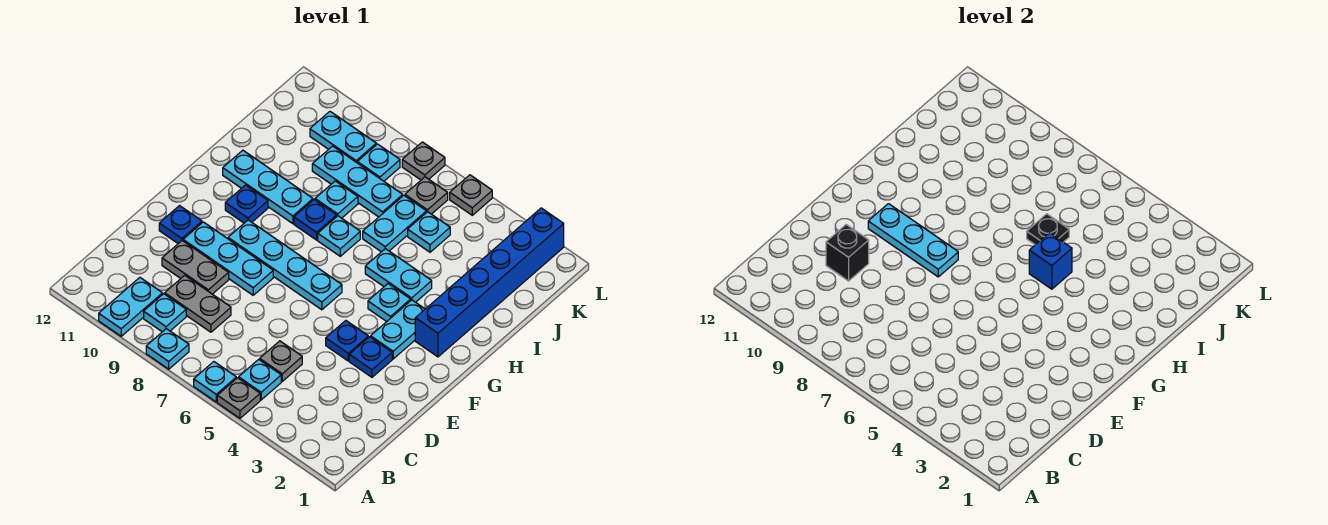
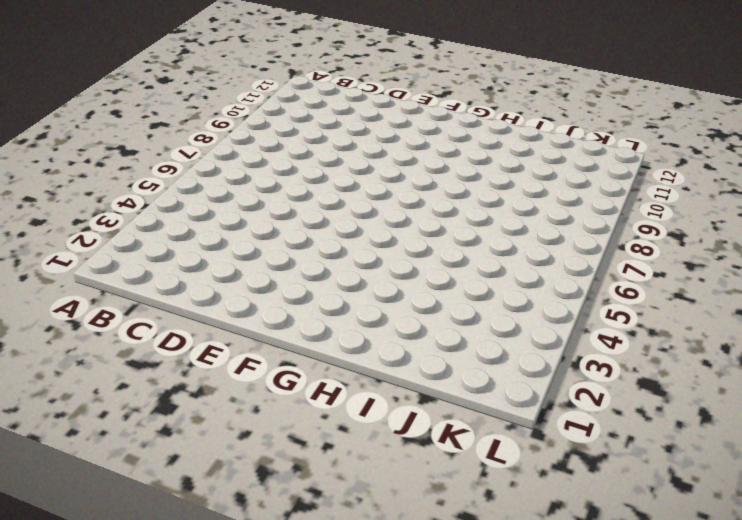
none -> grey plate A5 level 1
none -> cyan plate A6 level 1
none -> cyan plate A8 level 1
none -> cyan plate A10:B10 level 1

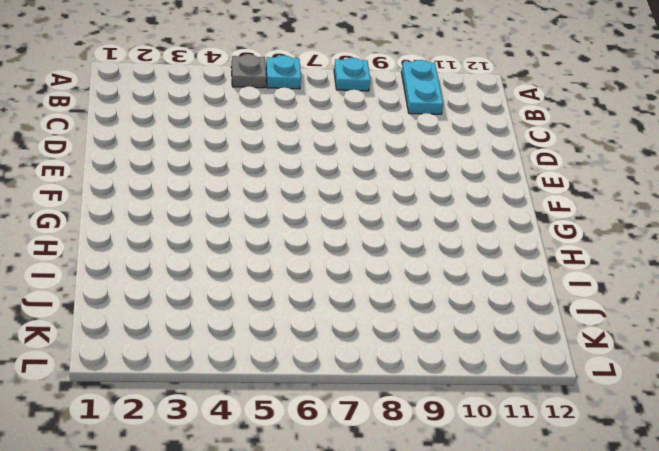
none -> cyan plate B5 level 1
none -> cyan plate B9 level 1
none -> grey plate C5 level 1
none -> grey plate C8:C9 level 1

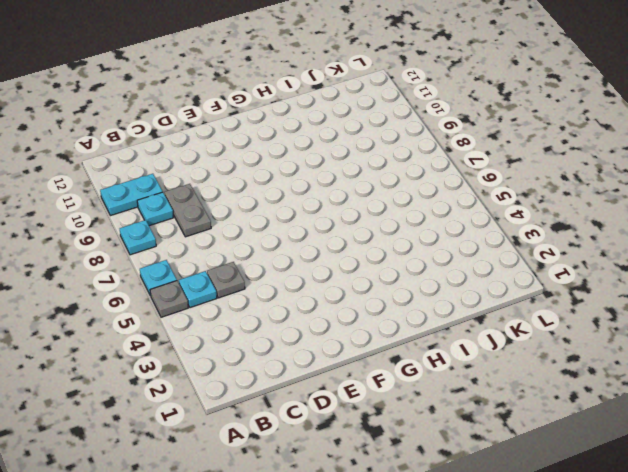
none -> grey plate D9:D10 level 1
none -> blue plate E3 level 1
none -> blue plate E4 level 1
none -> cyan plate E8:E10 level 1

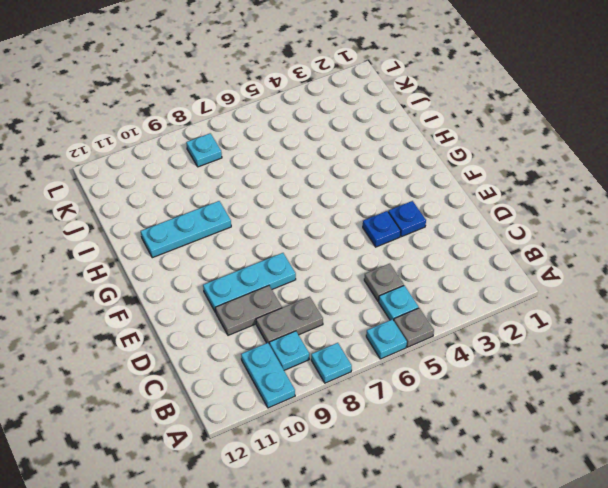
none -> blue plate E11 level 1
none -> cyan plate F3:G3 level 1
none -> cyan plate F6:F9 level 1
none -> blue brick G2:L2 level 1

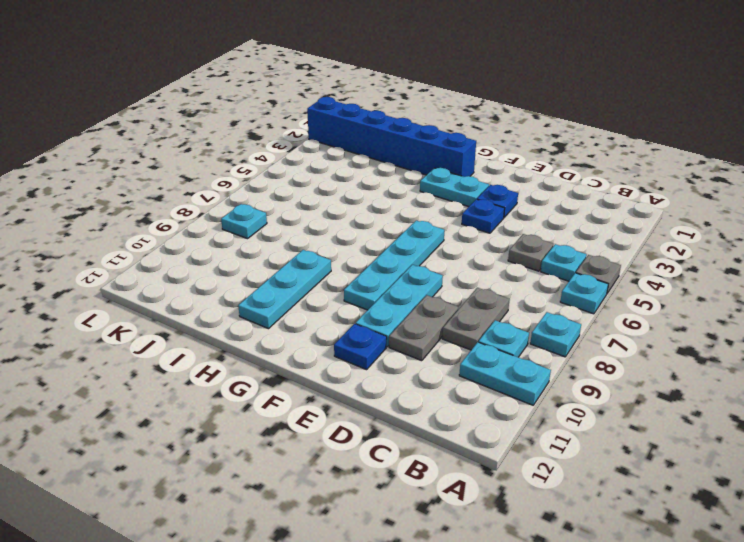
none -> cyan plate G4 level 1
none -> blue plate G10 level 1
none -> cyan plate H4:H5 level 1
none -> cyan plate H7 level 1

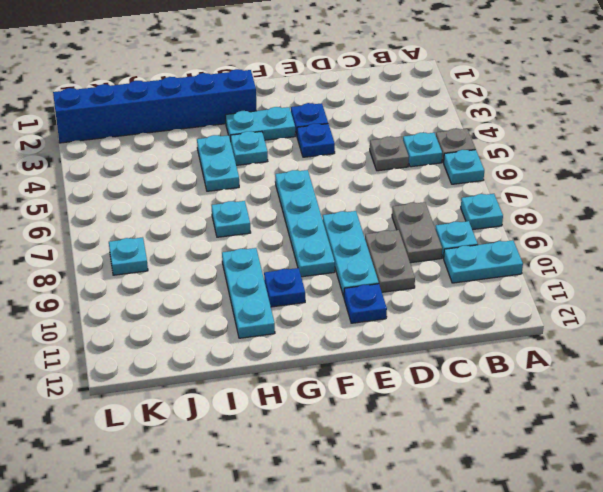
none -> blue plate H8 level 1
none -> cyan plate I6:J6 level 1
none -> cyan plate I8 level 1
none -> cyan plate J5 level 1

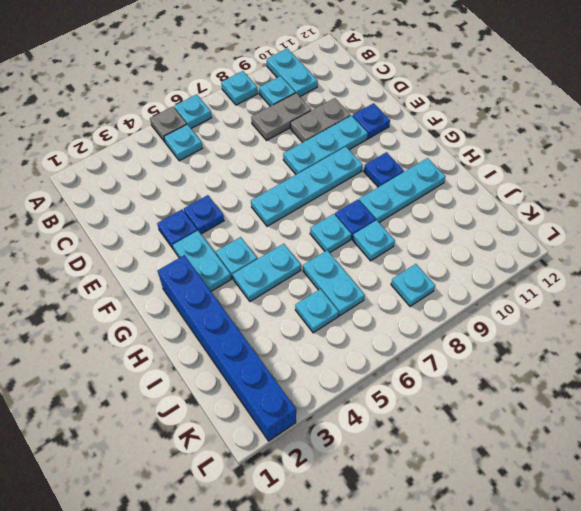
none -> grey plate C5 level 1
none -> cyan plate J7:J9 level 1
none -> grey plate K6 level 1
none -> cyan plate K9:K10 level 1

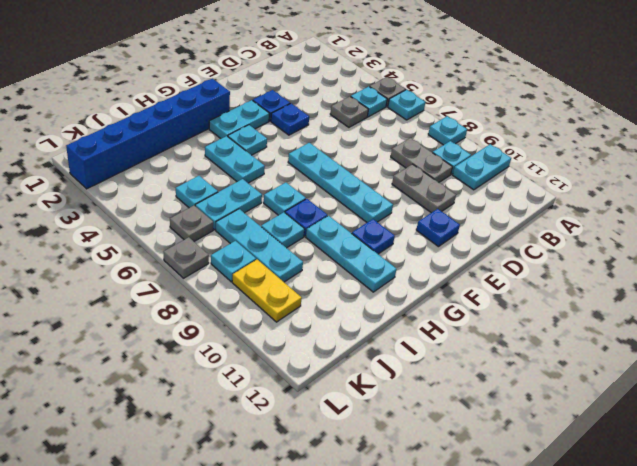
yellow plate K9:K10 level 1 -> cyan plate K9:K10 level 1
none -> cyan plate E8:E10 level 1
none -> grey plate L5 level 1
none -> black brick D10 level 2
none -> cyan plate F8:F10 level 2

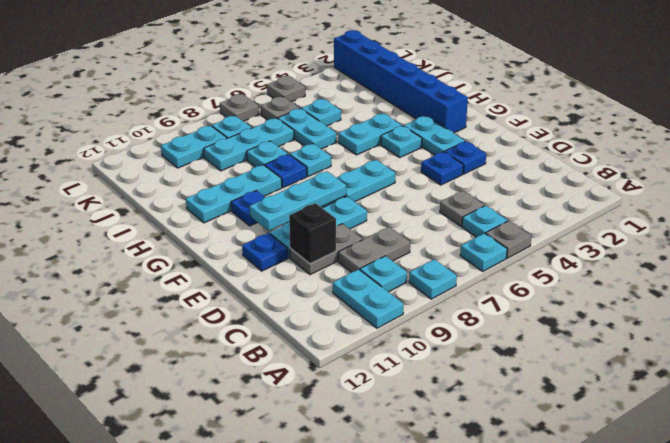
none -> blue brick H5 level 2
none -> black plate I6 level 2

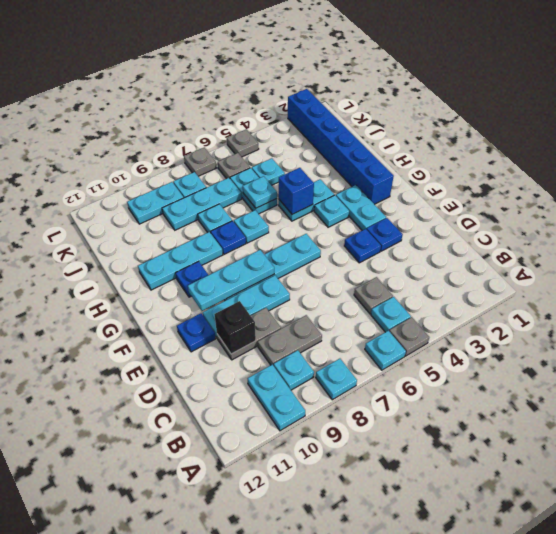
cyan plate I6 level 2 -> black plate I6 level 2

